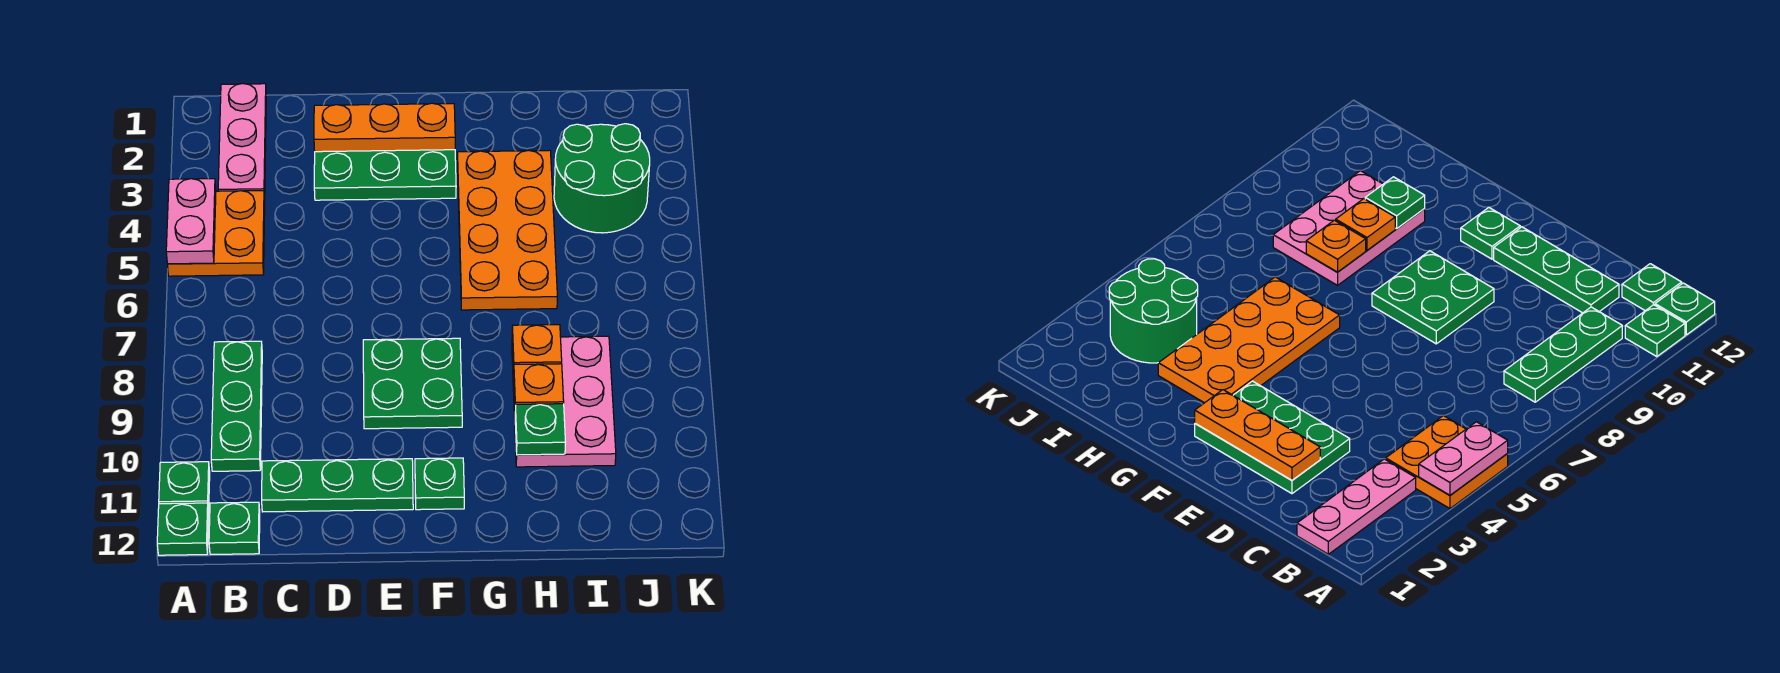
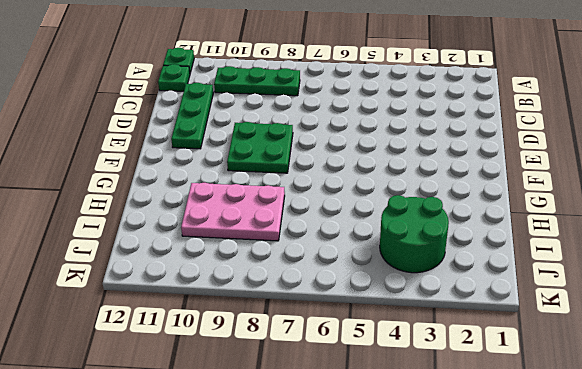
none -> orange plate A4:B5 level 1
none -> green plate A11 level 1
none -> pink plate B1:B3 level 1

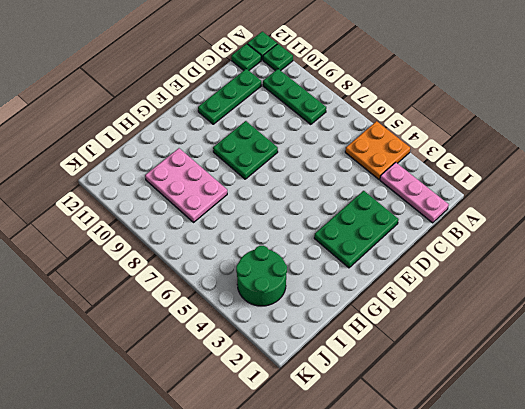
none -> green plate F11 level 1
none -> orange plate G3:H6 level 1
none -> pink plate A4:A5 level 2

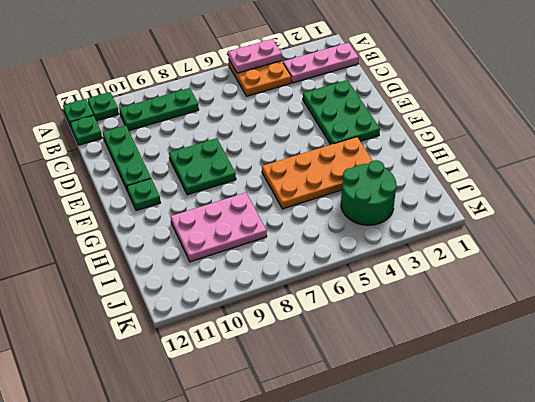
none -> orange plate D2:F2 level 2
none -> orange plate H8 level 2
none -> orange plate H9 level 2

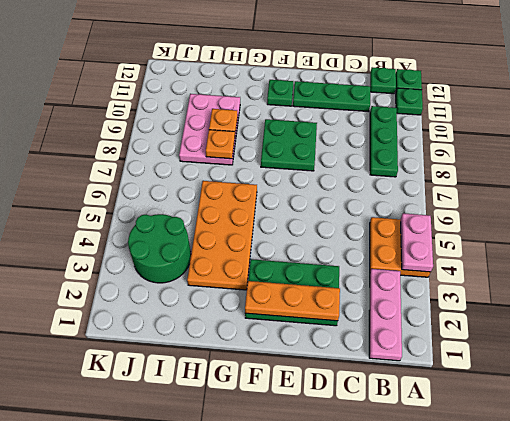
none -> green plate H10 level 2

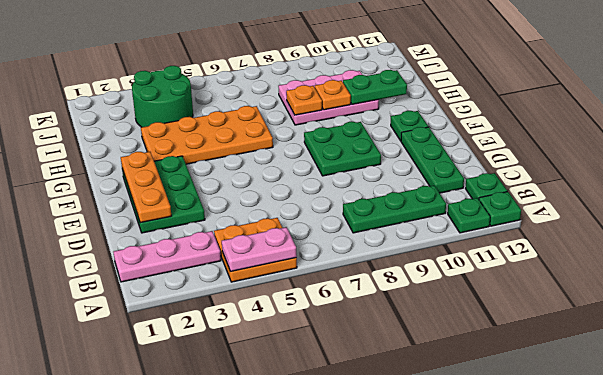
green plate H10:H11 level 2 -> green plate H10 level 2

